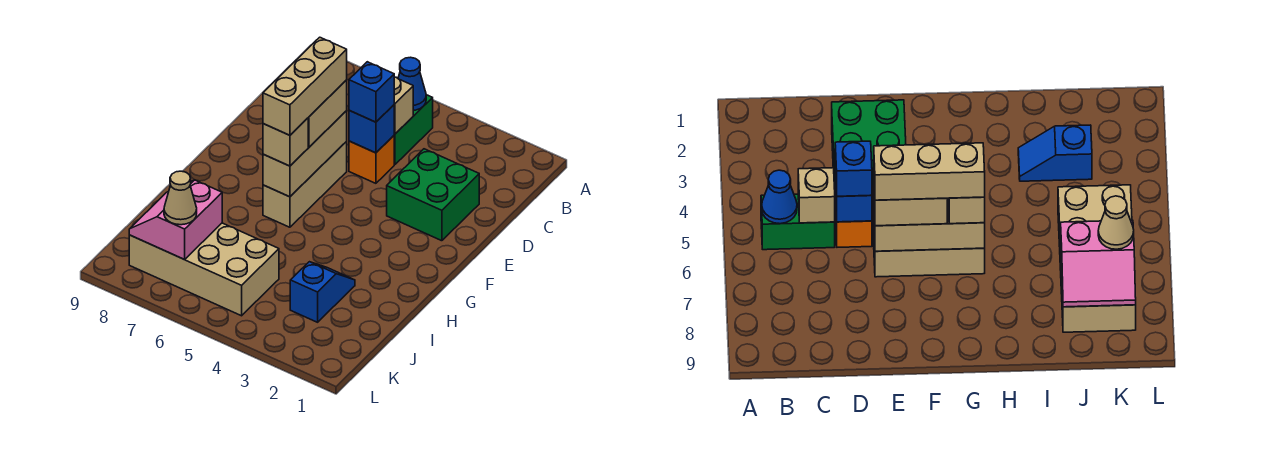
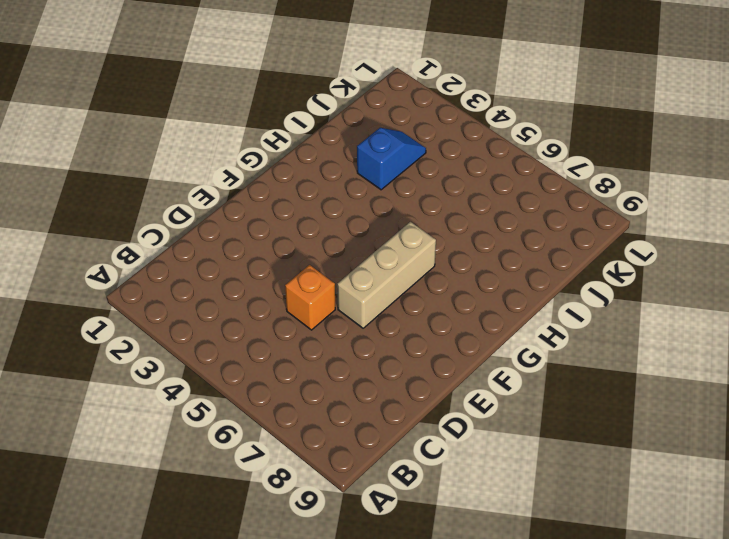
blue slope I3:J3 level 1 top I -> blue slope I3:J3 level 1 top J
none -> green brick B5:C5 level 1
none -> green brick D2:E3 level 1
none -> tan brick J5:K8 level 1

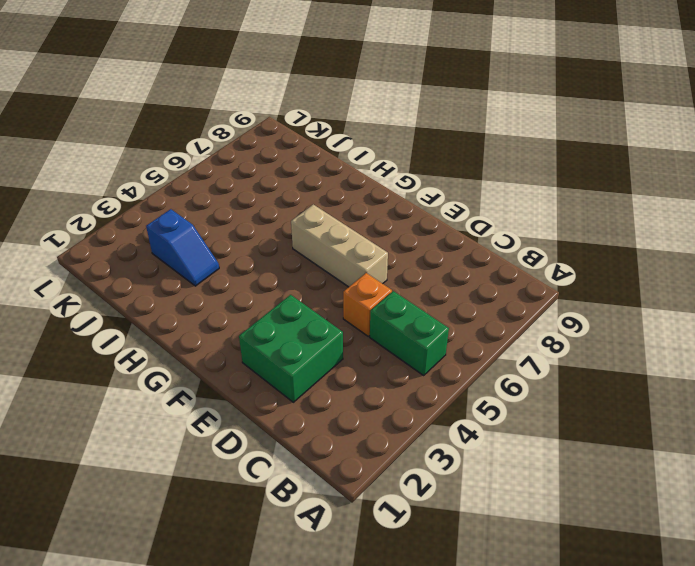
none -> tan brick J5:K8 level 1
none -> blue cone B5 level 2
none -> tan brick C5 level 2

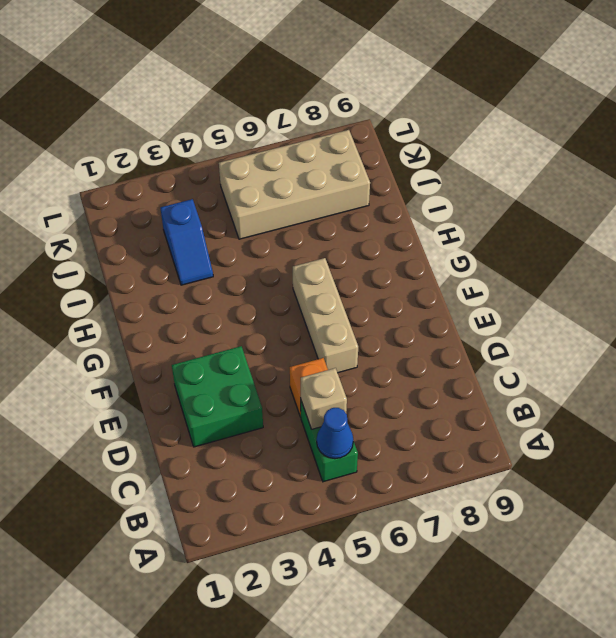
none -> blue brick D5 level 2
none -> tan brick E6:G6 level 2
none -> pink slope J7:K8 level 2 top 7

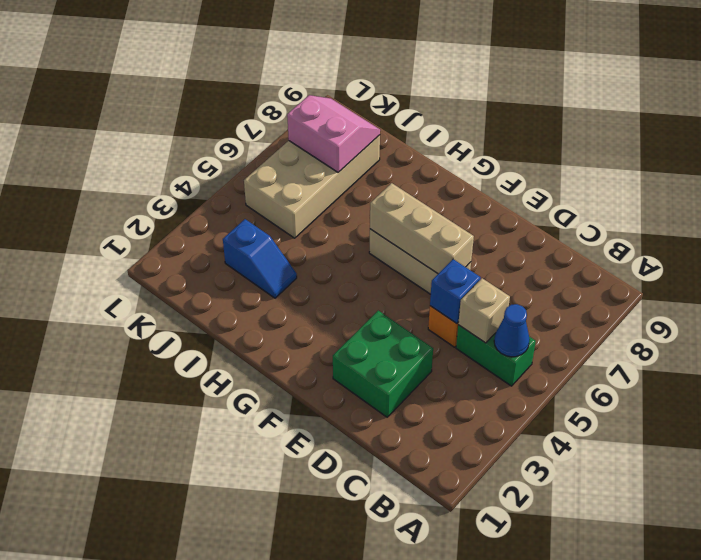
none -> blue brick D5 level 3
none -> tan brick E6:F6 level 3
none -> tan brick G6 level 3

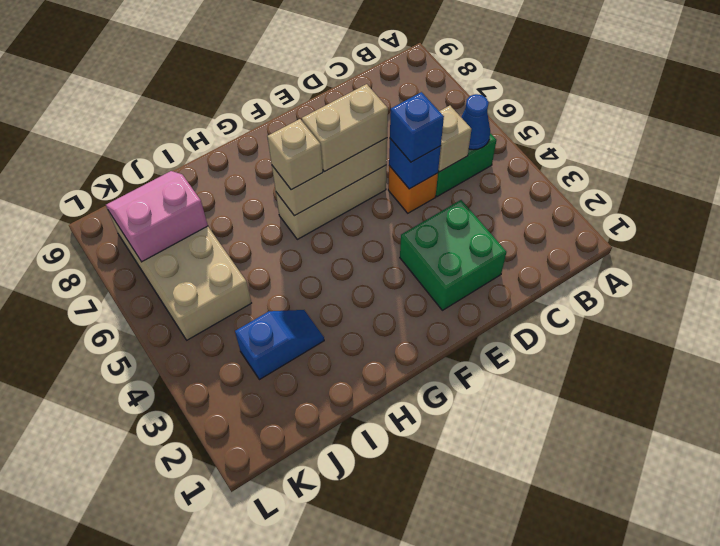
none -> tan cone K7 level 3
none -> tan brick E6:G6 level 4

